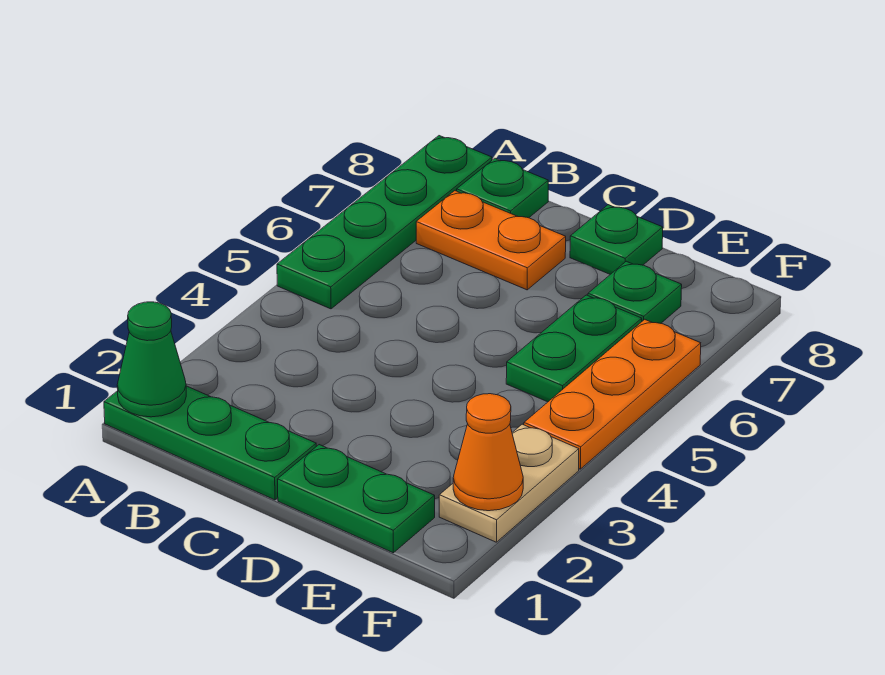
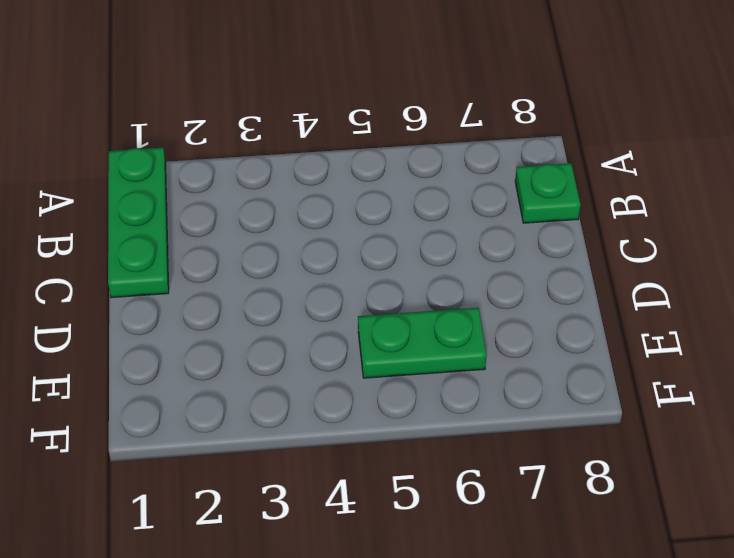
none -> green plate A5:A8 level 1
none -> orange plate B7:C7 level 1
none -> green plate D1:E1 level 1

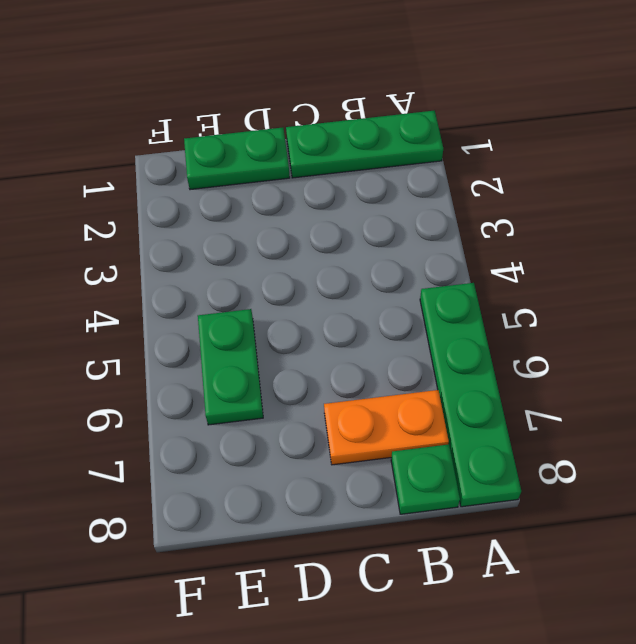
none -> green plate D8 level 1
none -> green plate E7 level 1
none -> tan plate F2:F3 level 1

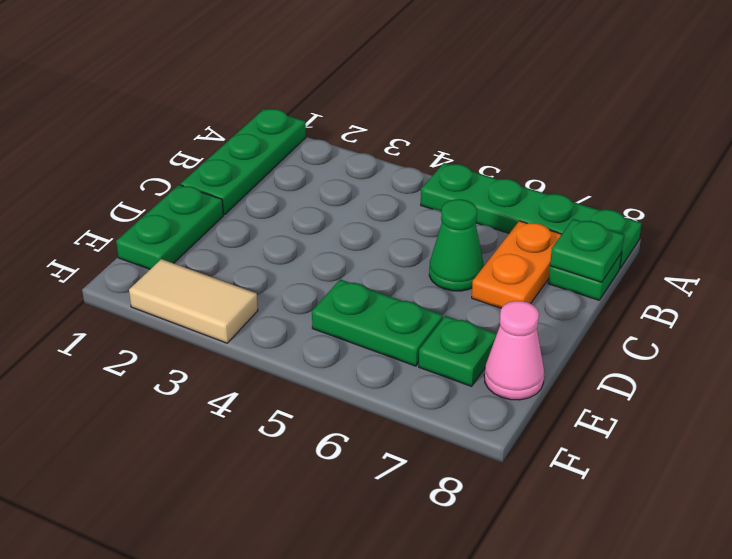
green plate B8 level 2 -> green plate D8 level 1
green cone C6 level 1 -> green cone A1 level 2
pink cone E8 level 1 -> none
tan tile F2:F3 level 1 -> tan plate F2:F3 level 1
none -> orange plate F4:F6 level 1
none -> orange cone F2 level 2

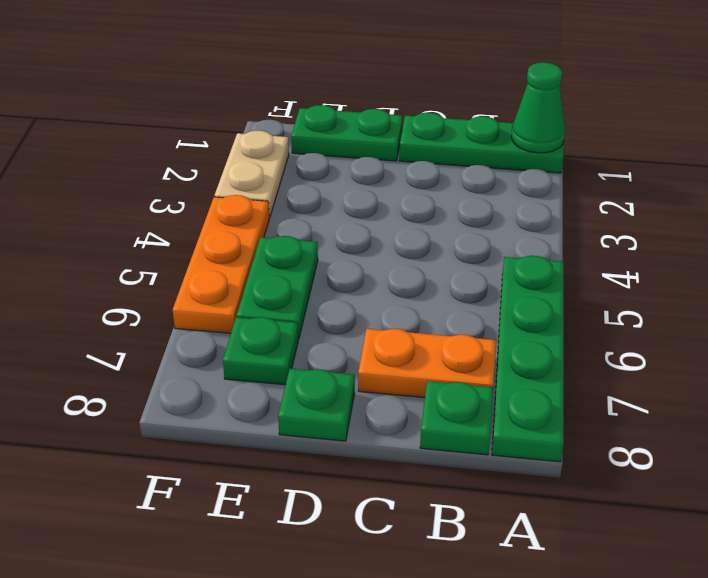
none -> orange cone F2 level 2

